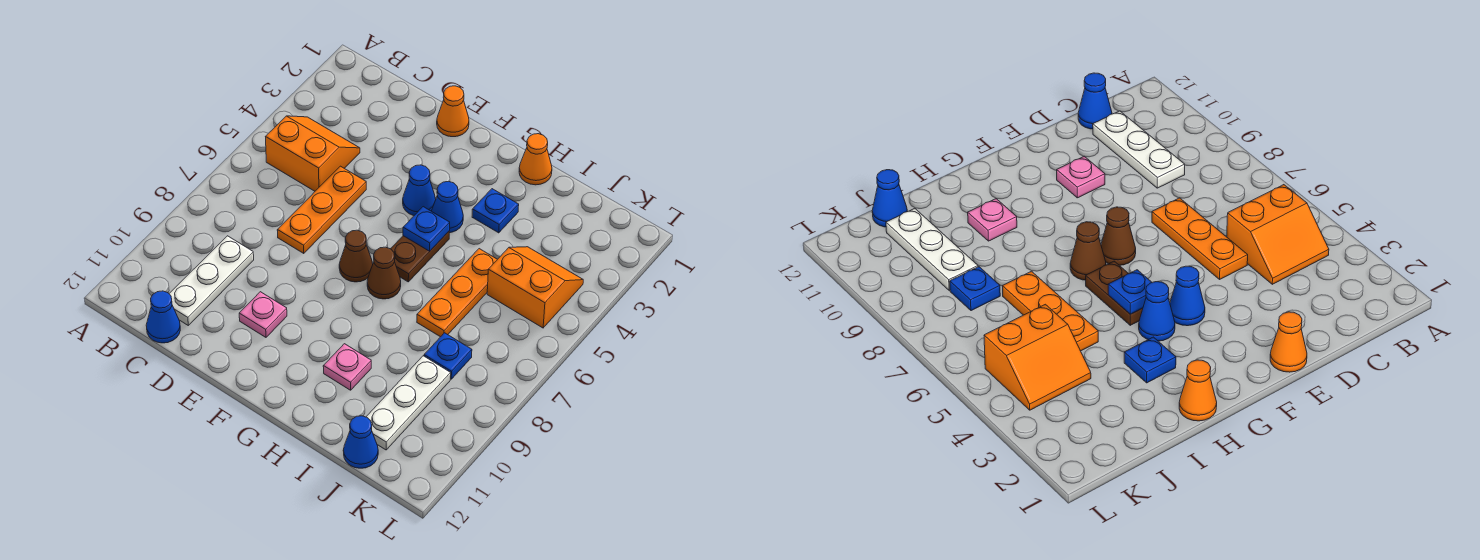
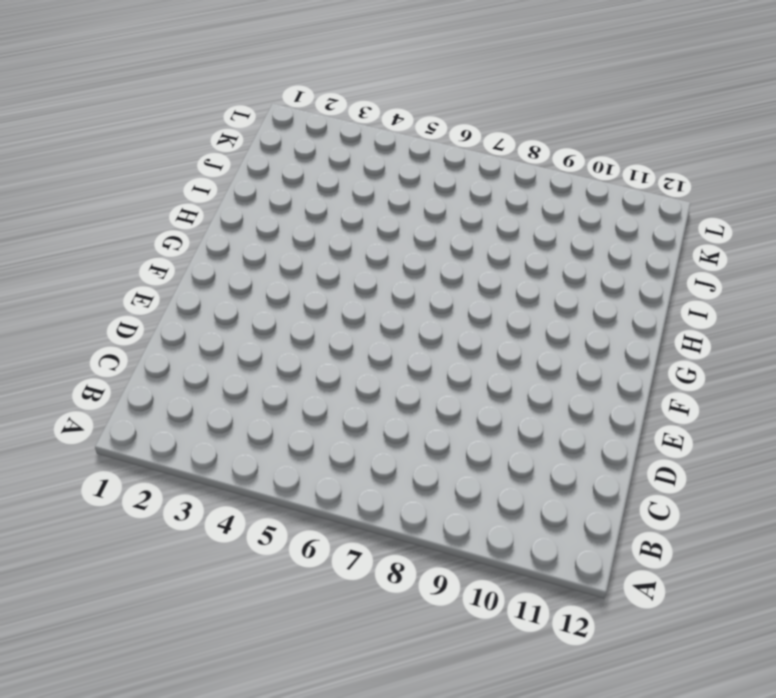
none -> orange slope B4:C5 level 1 top 5
none -> white plate C9:C11 level 1
none -> blue cone C12 level 1

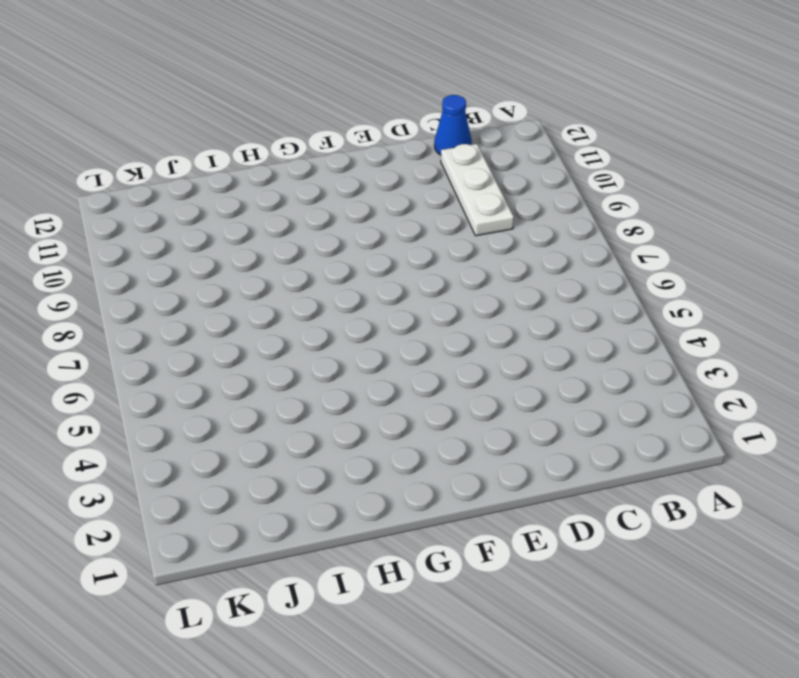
none -> orange slope B4:C5 level 1 top 5
none -> orange plate D5:D7 level 1
none -> orange cone E1 level 1

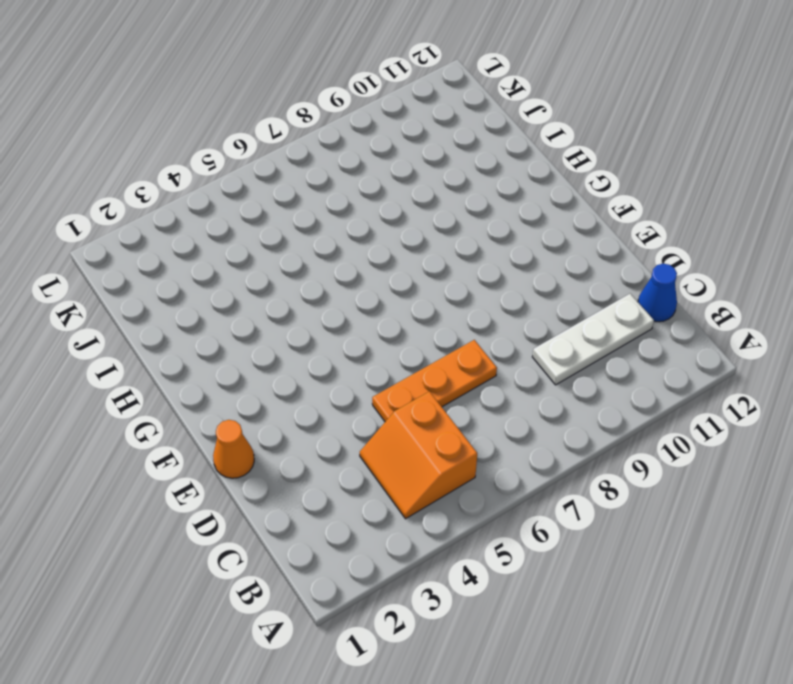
none -> pink plate E10 level 1
none -> blue cone F4 level 1
none -> brown cone F7 level 1

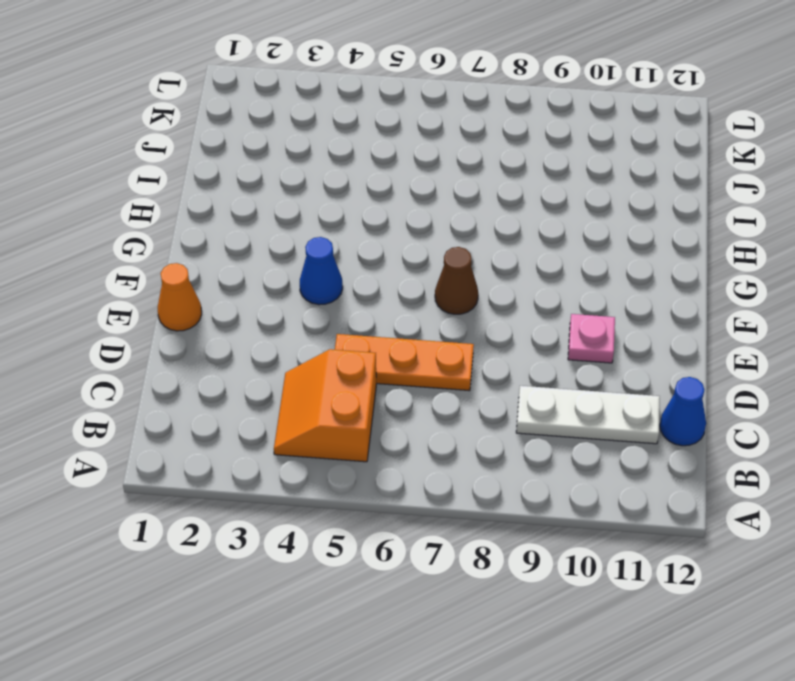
none -> blue cone G4 level 1
none -> brown plate G5:G6 level 1
none -> brown cone G7 level 1

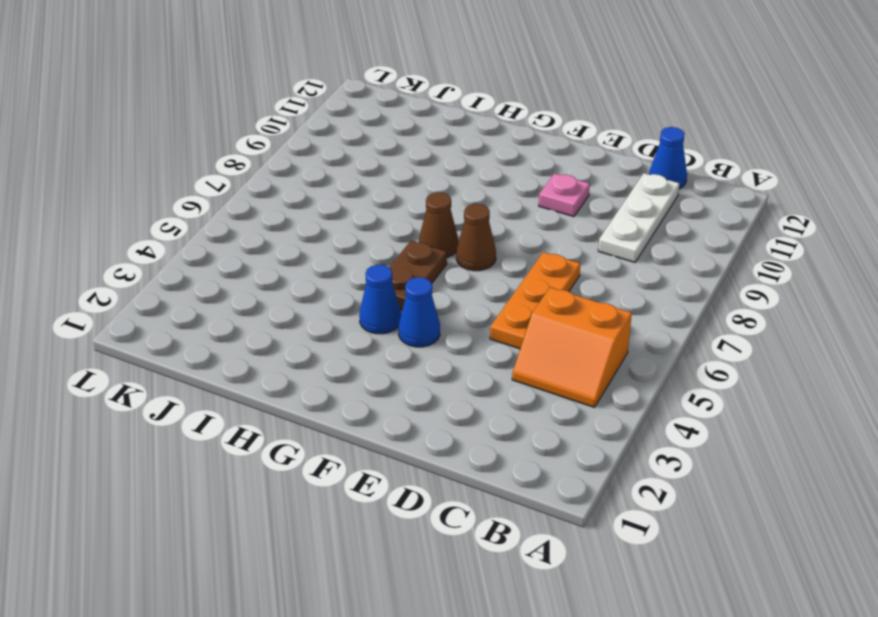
none -> orange cone E1 level 1
none -> orange cone H1 level 1
none -> blue plate H3 level 1

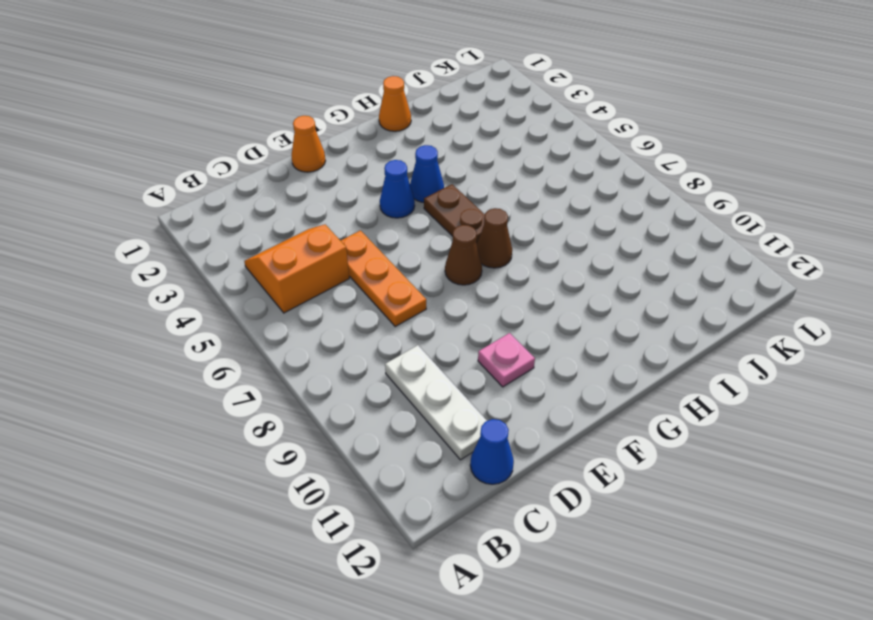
none -> blue plate H3 level 1
none -> pink plate H10 level 1
none -> orange plate I5:I7 level 1

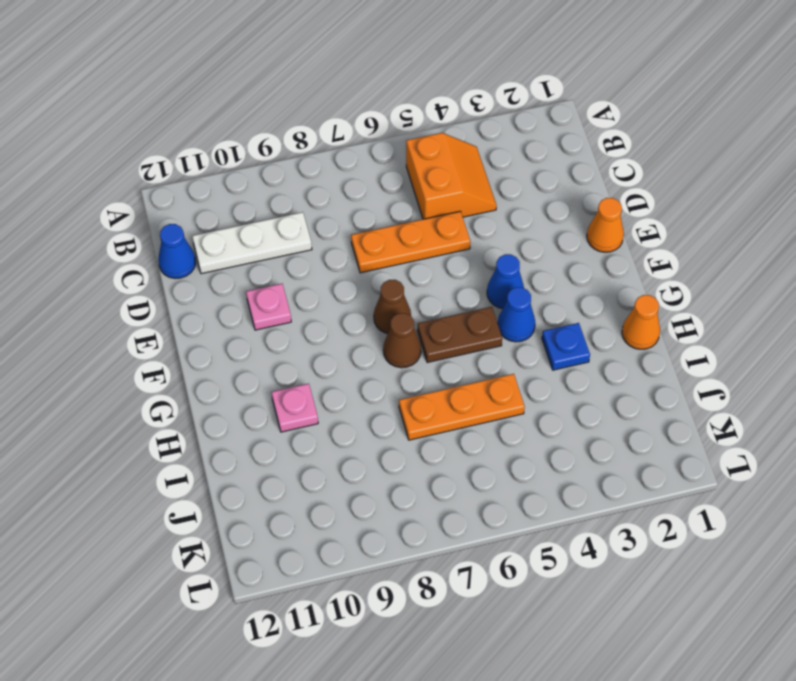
none -> orange slope J4:K5 level 1 top 5
none -> blue plate J8 level 1
none -> white plate J9:J11 level 1

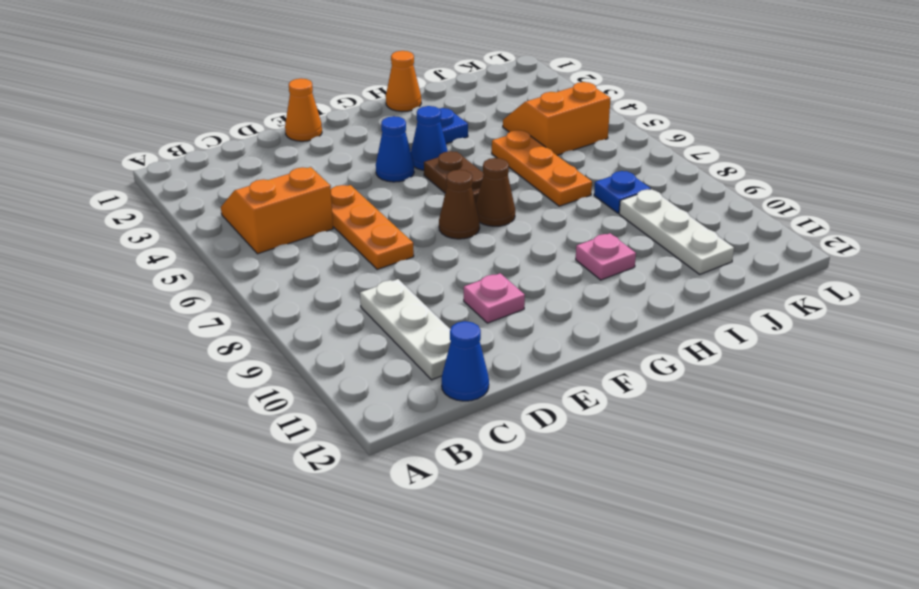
none -> blue cone J12 level 1
none -> blue plate G5 level 2

